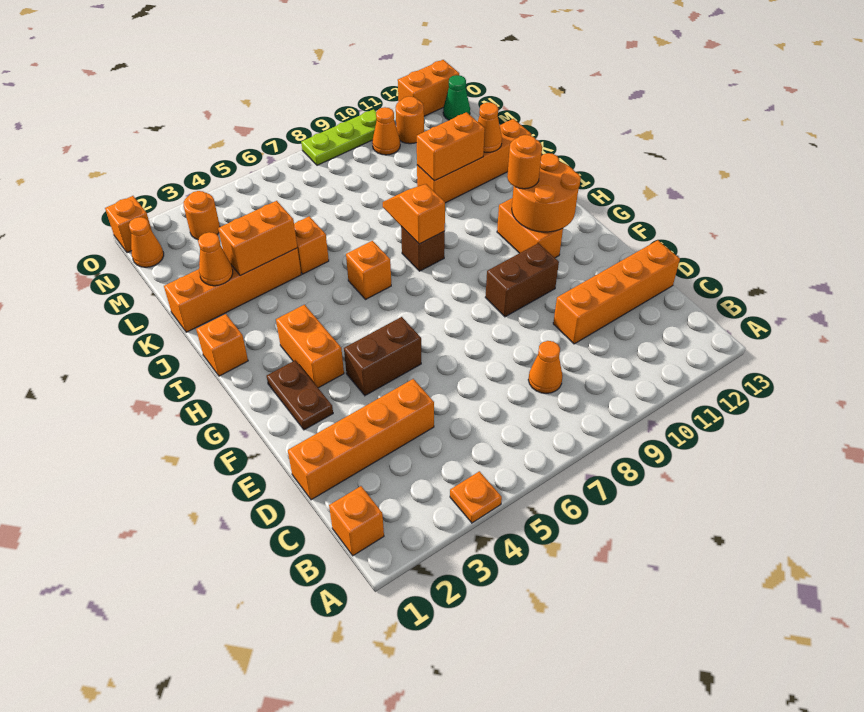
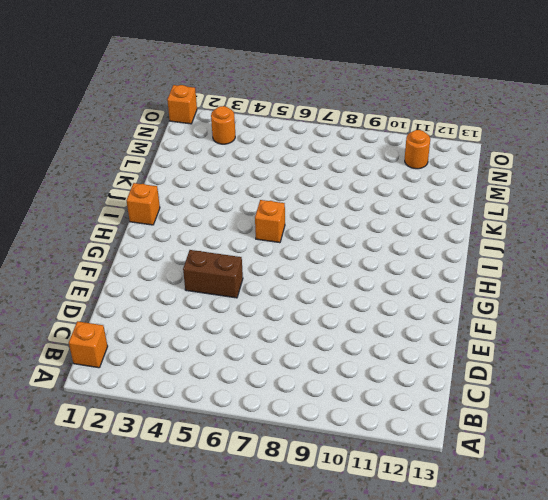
none -> orange plate A4 level 1
none -> orange cone C8 level 1
none -> orange brick D1:D4 level 1
none -> orange brick D10:D13 level 1

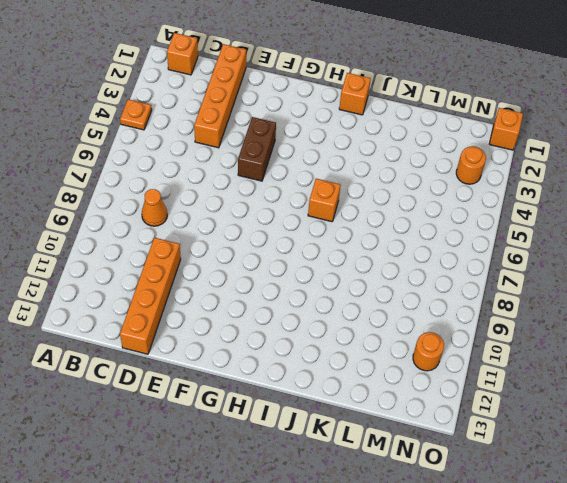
none -> brown plate F2:G2 level 1
none -> brown brick F9:F10 level 1
none -> orange brick G3:H3 level 1
none -> orange brick G11:H11 level 1

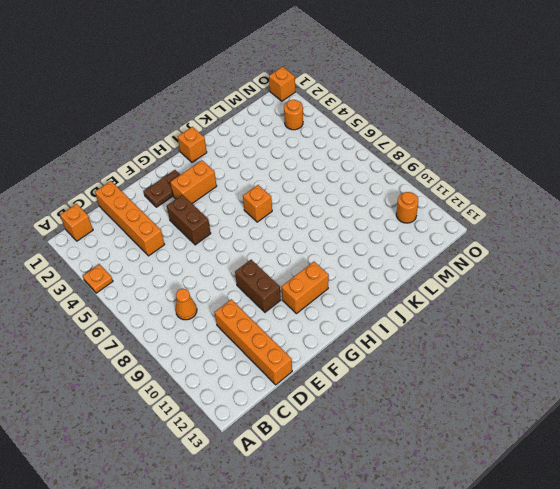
none -> brown brick I8 level 1
none -> orange brick K1:K4 level 1
none -> orange brick K5 level 1
none -> orange brick K10:K13 level 1

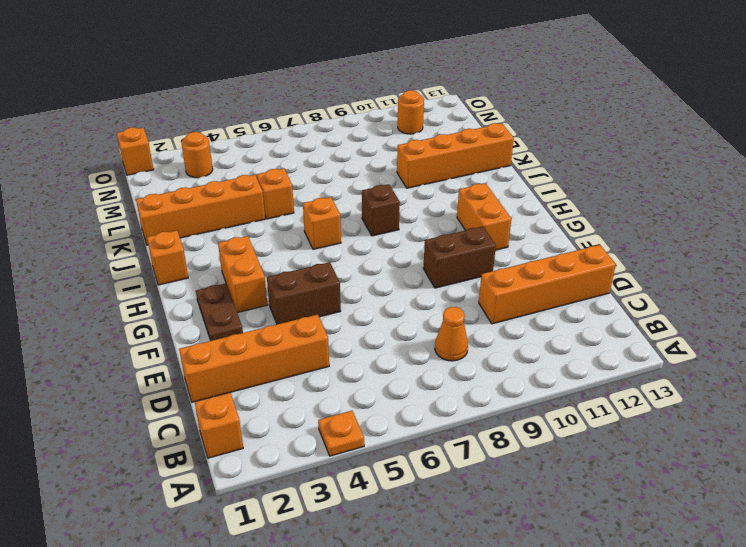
none -> orange cone N1 level 1
none -> orange cone N10 level 1
none -> green cone N13 level 1
none -> lime plate O8:O10 level 1

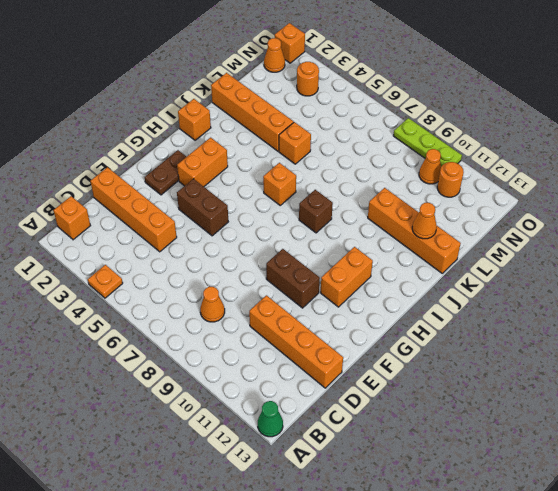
green cone A13 level 1 -> green cone N13 level 1
none -> orange brick O12:O13 level 1
none -> orange round brick G11:H12 level 2
none -> orange slope I8:J8 level 2 top I
none -> orange cone K2 level 2

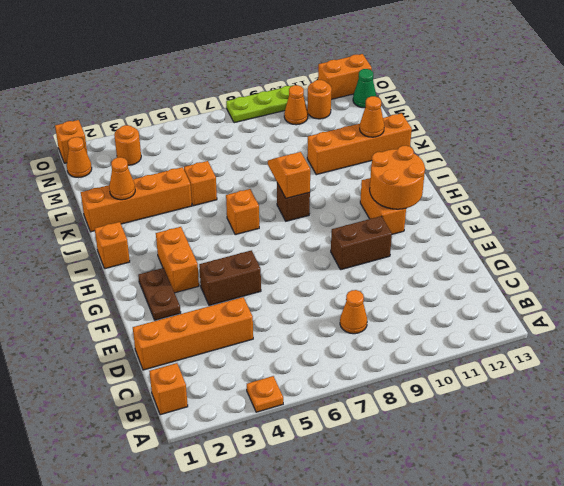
none -> orange brick D10:D13 level 1
none -> orange brick K3:K4 level 2
none -> orange brick K10:K11 level 2
none -> orange round brick H11 level 3

